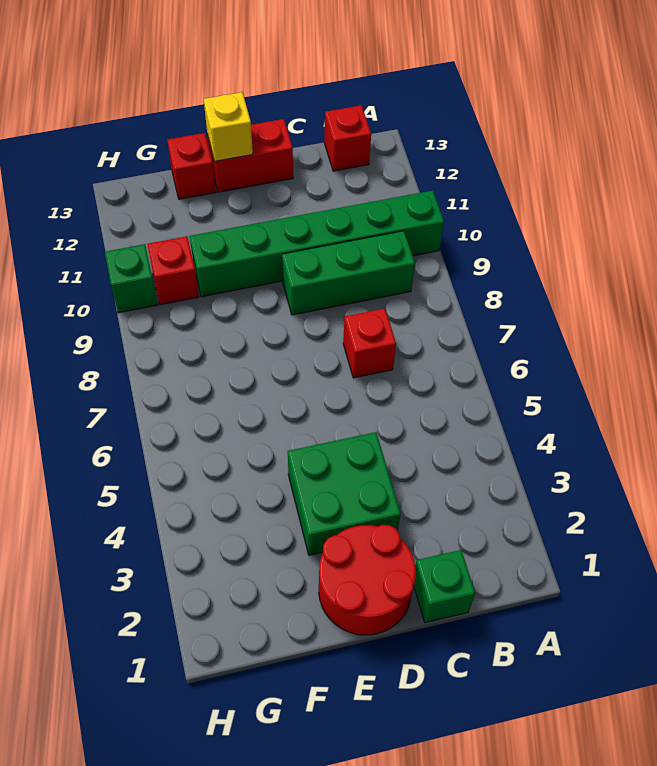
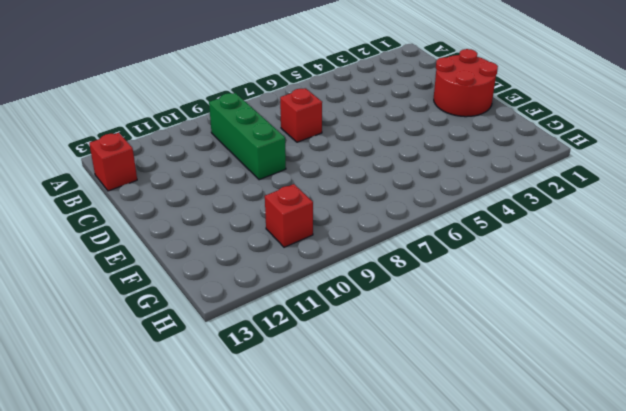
none -> green brick A10:F10 level 1
none -> green brick C1 level 1
none -> green brick D3:E4 level 1

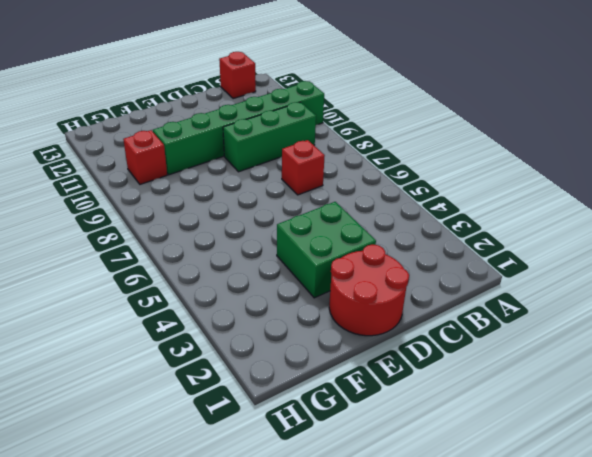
none -> green brick C1 level 1
none -> red brick D13:E13 level 1
none -> red brick F13 level 1

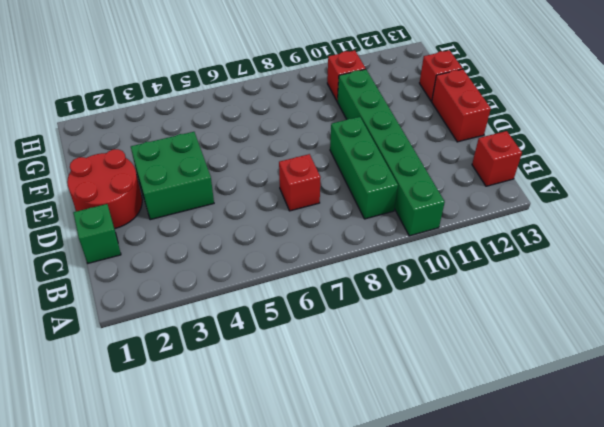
none -> green brick H10 level 1
none -> yellow brick E13 level 2

